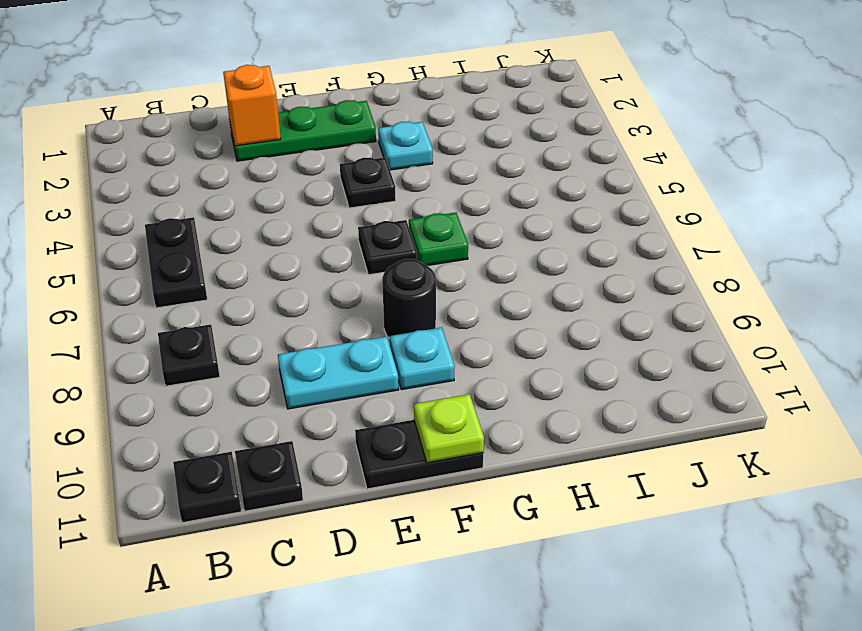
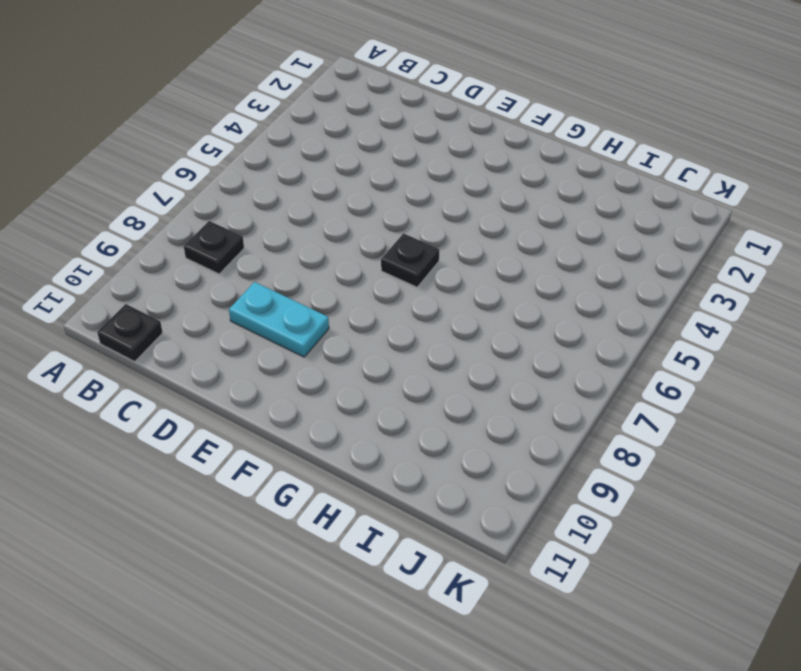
none -> black plate B5:B6 level 1
none -> black plate C11 level 1
none -> green plate D2:F2 level 1

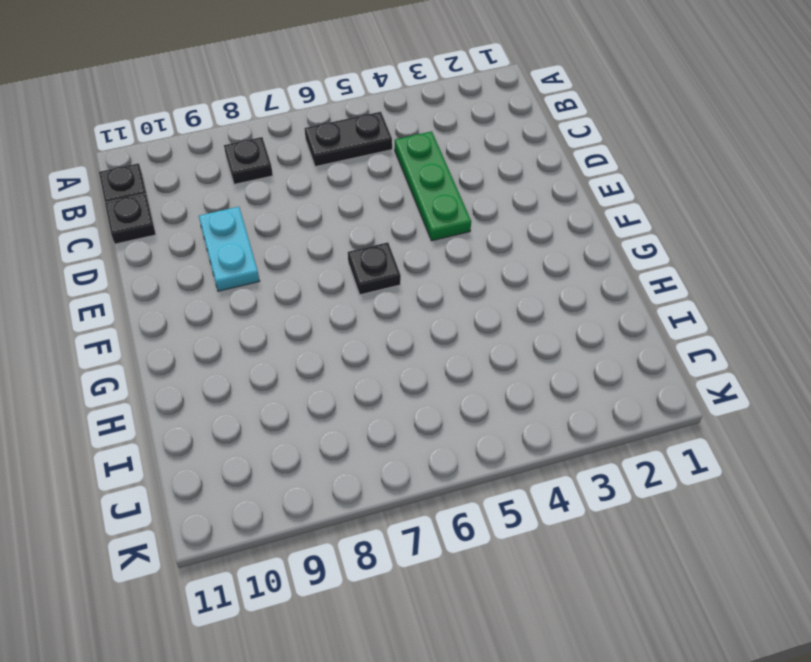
green plate C4:E4 level 1 -> green plate D2:F2 level 1
none -> black plate E11:F11 level 1
none -> black plate F4 level 1
none -> black round brick F8 level 1

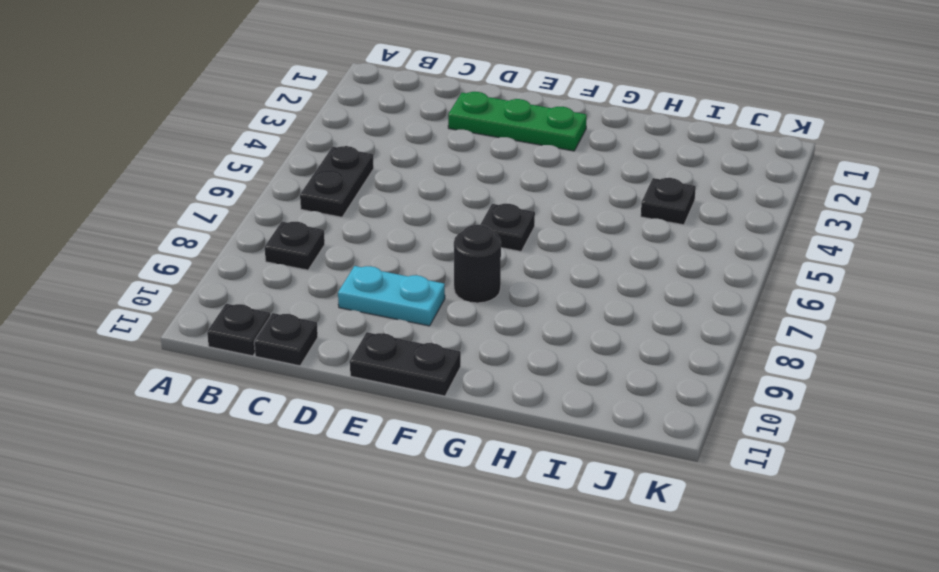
black plate I4 level 1 -> black plate F4 level 1
none -> cyan plate F9 level 1
none -> cyan plate G3 level 1
none -> green plate G6 level 1

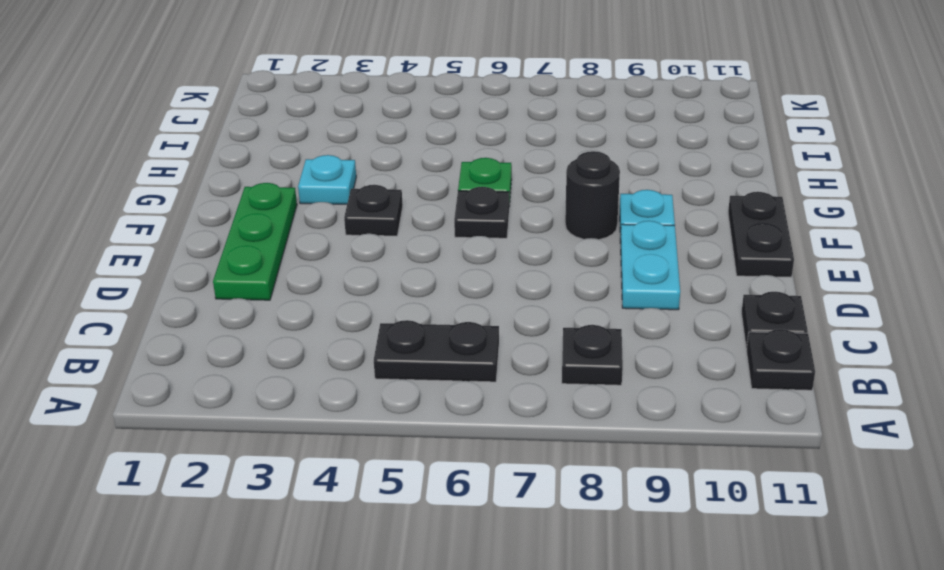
none -> orange brick D2 level 2
none -> lime plate F11 level 2

